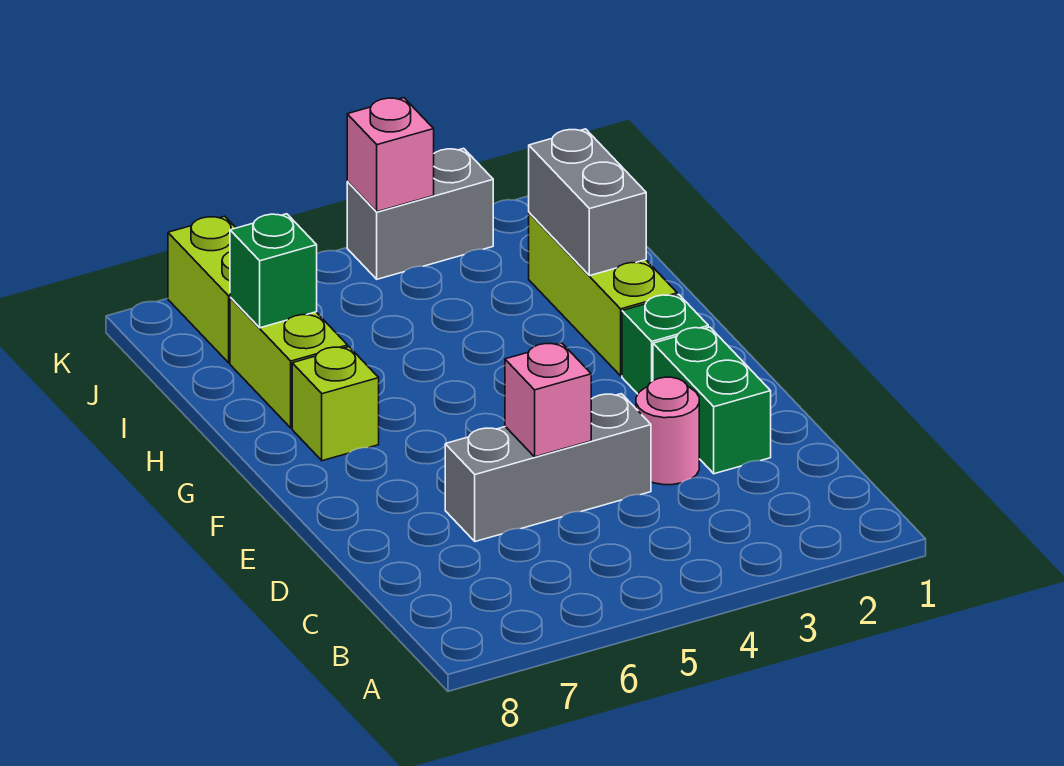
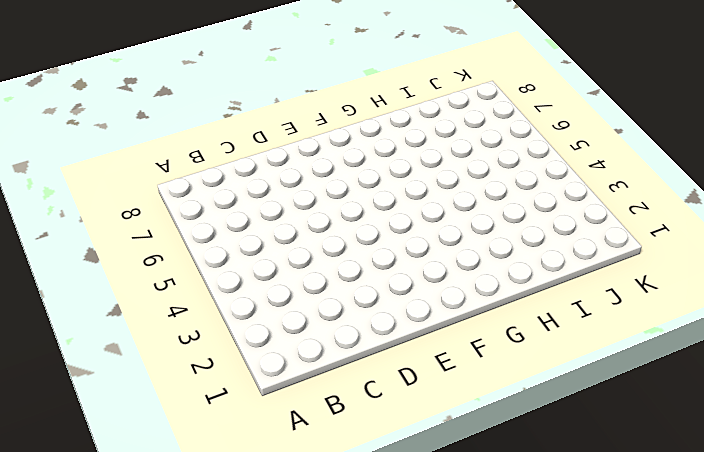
none -> green brick D2:E2 level 1
none -> pink round brick D3 level 1
none -> grey brick D4:D6 level 1

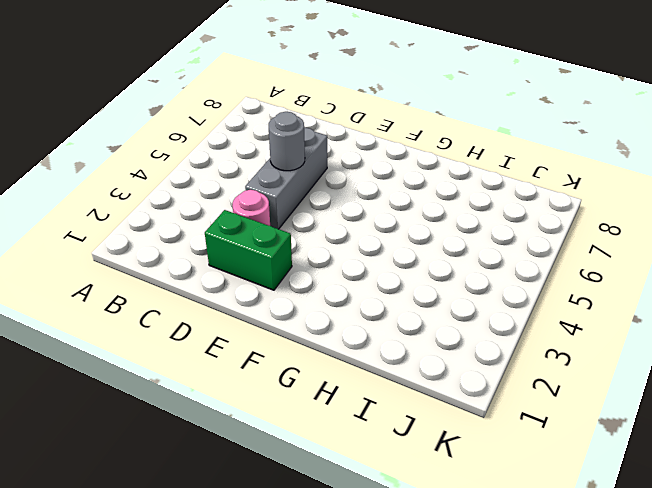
grey round brick D5 level 2 -> pink brick D5 level 2
none -> green brick F2 level 1
none -> lime brick G2:I2 level 1
none -> lime brick G7 level 1

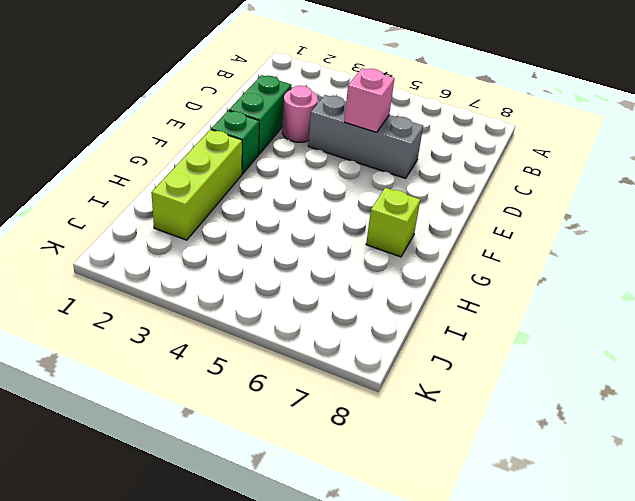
none -> lime brick H7:I7 level 1
none -> lime brick J7:K7 level 1
none -> grey brick K3:K4 level 1

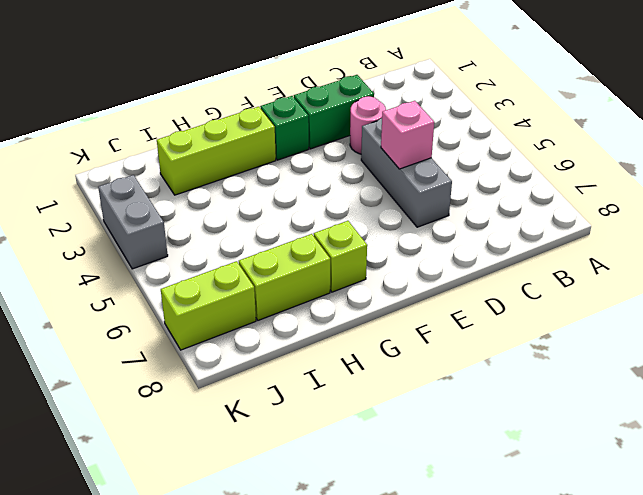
none -> grey brick H2:I2 level 2
none -> green brick I7 level 2
none -> pink brick K4 level 2

